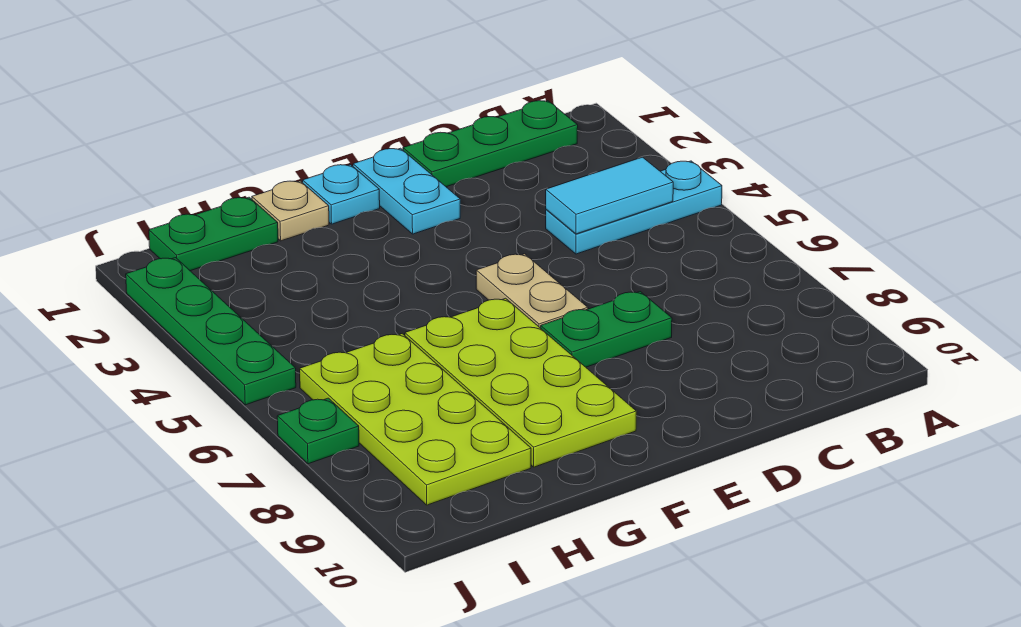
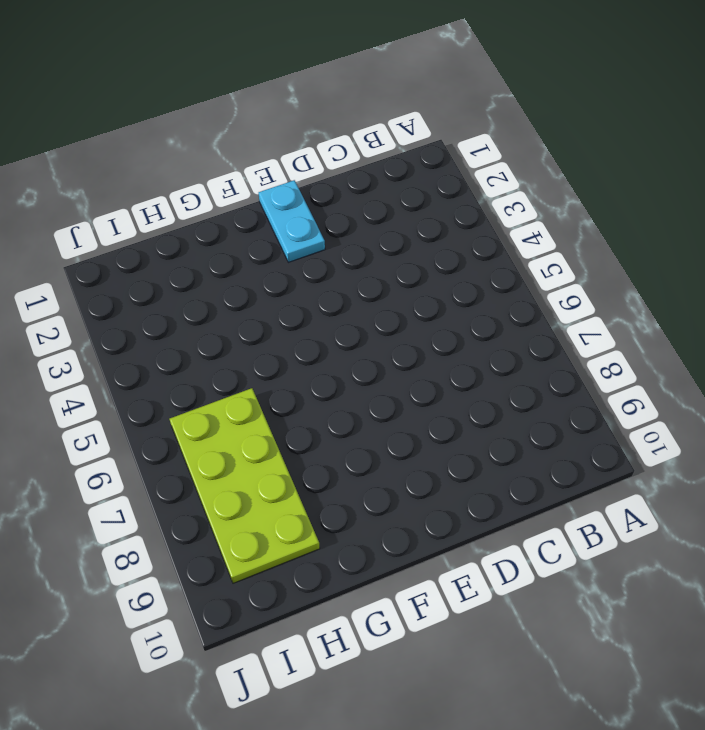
none -> cyan plate A4:C4 level 1
none -> green plate B1:D1 level 1
none -> green plate D7:E7 level 1

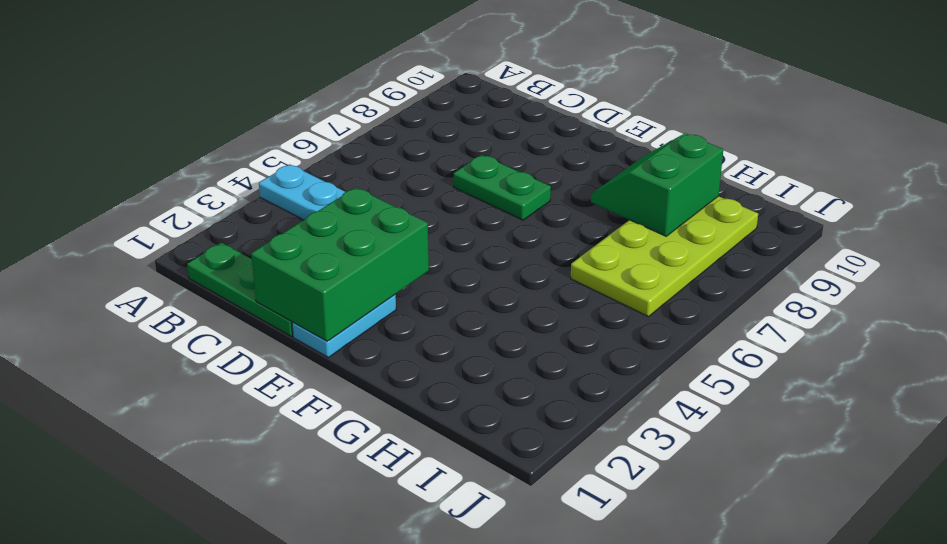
green brick D1:E3 level 2 -> none
green slope G8:H9 level 2 top H -> none
none -> tan plate E5:E6 level 1
none -> cyan plate F1 level 1
none -> lime plate F6:G9 level 1

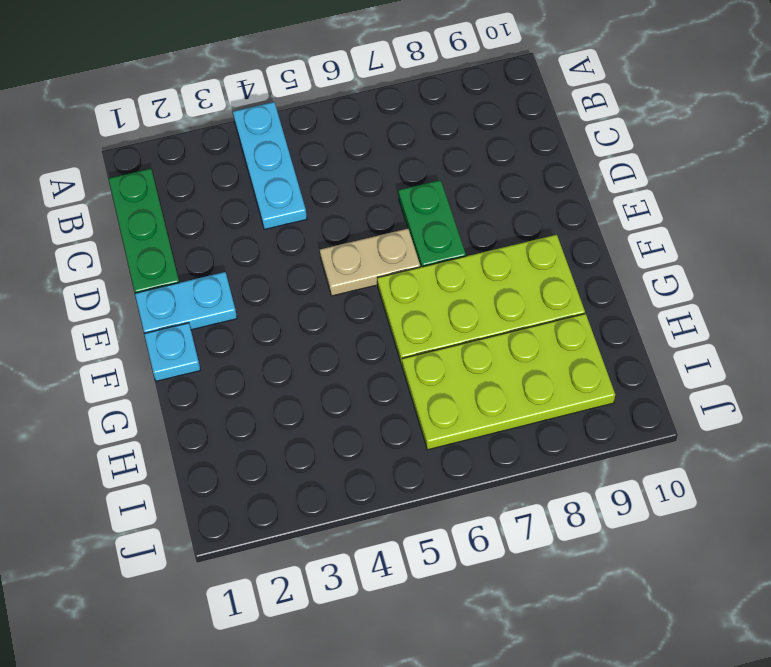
none -> tan plate G1 level 1
none -> green plate H1:I1 level 1
none -> green plate J2:J5 level 1

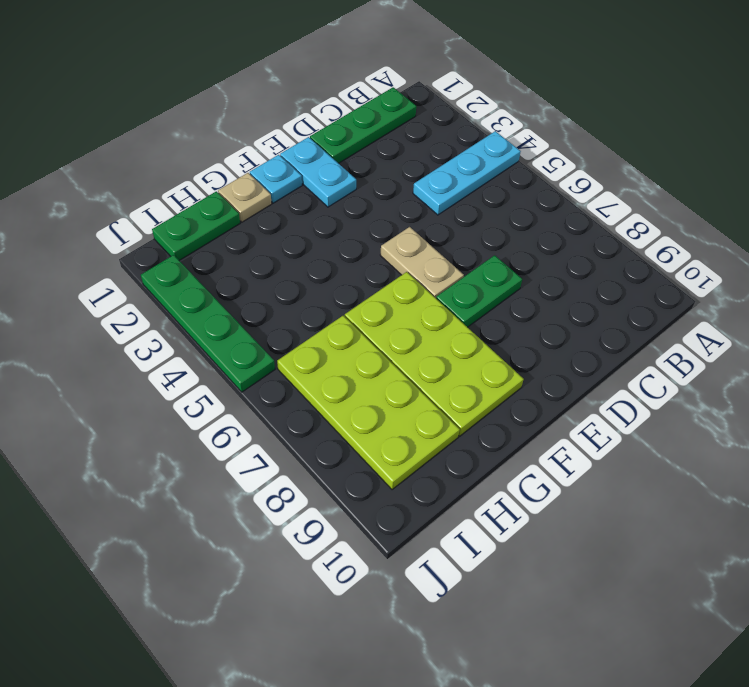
none -> green plate J7 level 1
none -> cyan tile B4:C4 level 2

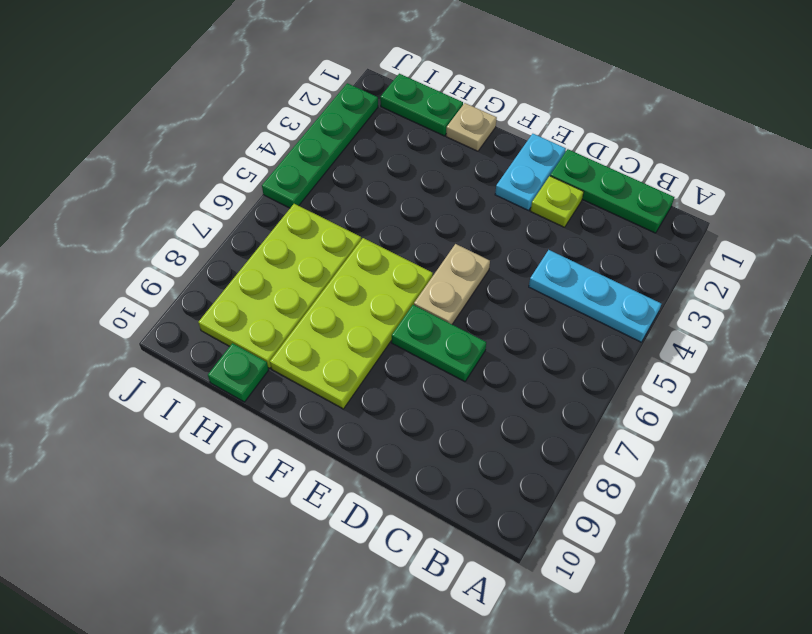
lime plate D2 level 1 -> none
green plate H10 level 1 -> green plate J7 level 1
none -> cyan plate F1 level 1
none -> cyan tile B4:C4 level 2

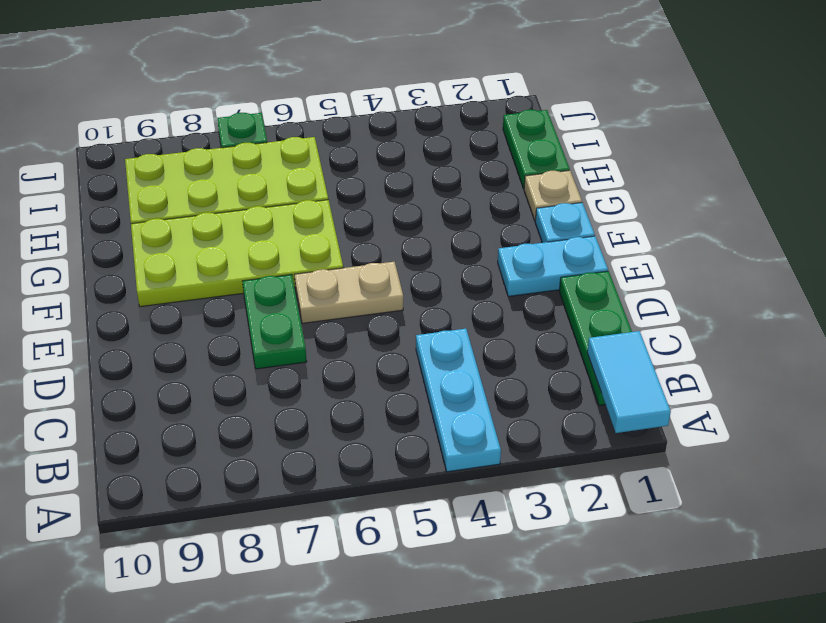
cyan tile A1:B1 level 2 -> cyan tile B4:C4 level 2
none -> green plate J2:J5 level 1

